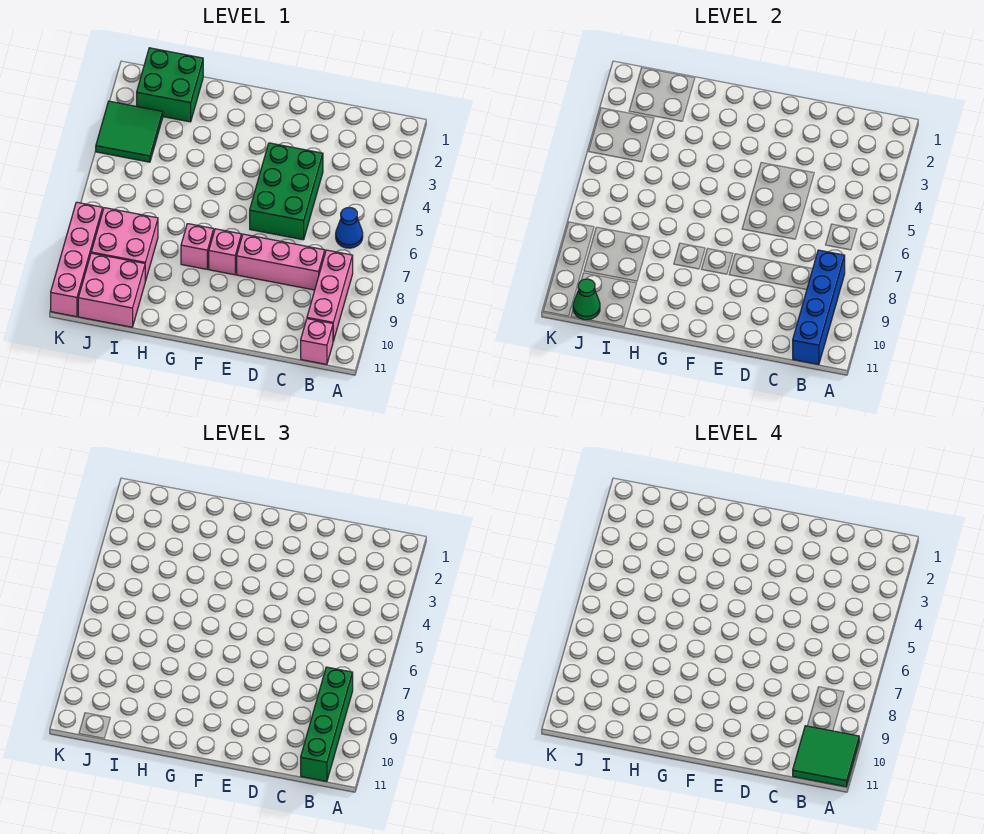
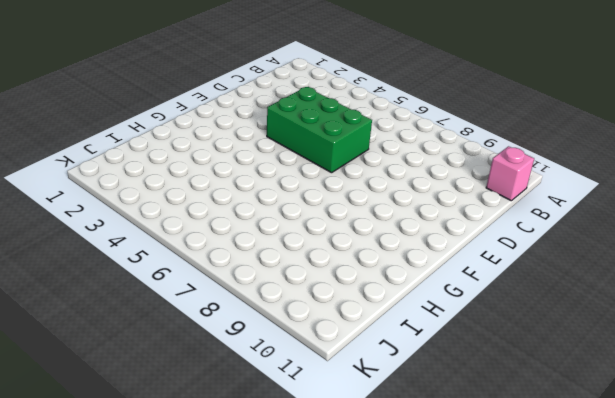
none -> blue cone B6 level 1
none -> pink brick B8:B10 level 1
none -> pink brick C8:E8 level 1

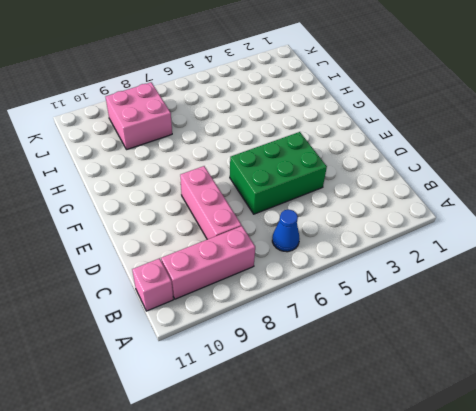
none -> pink brick F8 level 1
none -> pink brick G8 level 1
none -> green brick I1:J2 level 1

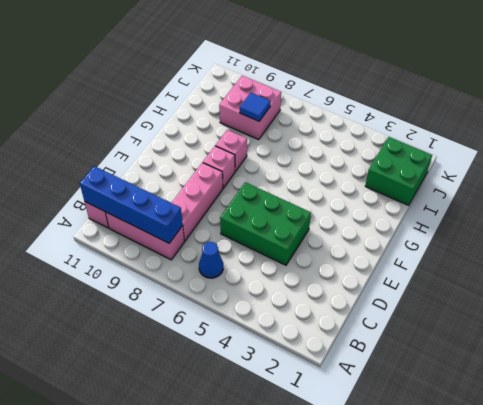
blue tile I8 level 2 -> none
none -> pink brick I10:J11 level 1
none -> green tile J3:K4 level 1
none -> pink brick K8:K11 level 1

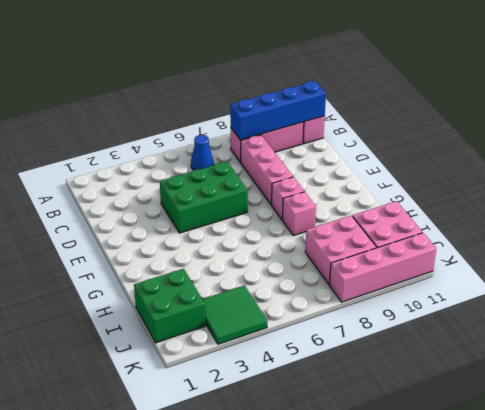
none -> green cone J11 level 2
none -> green brick B8:B11 level 3
none -> green tile A10:B11 level 4

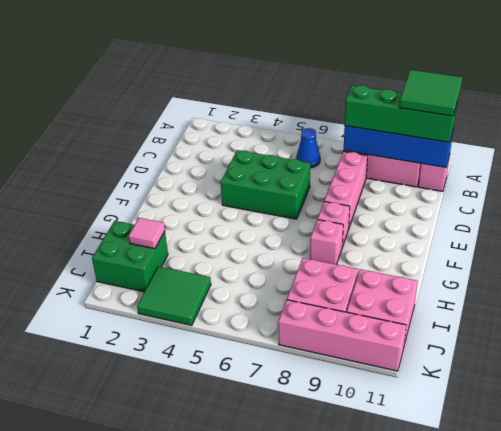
pink tile I2 level 2 -> none
none -> green cone J11 level 2

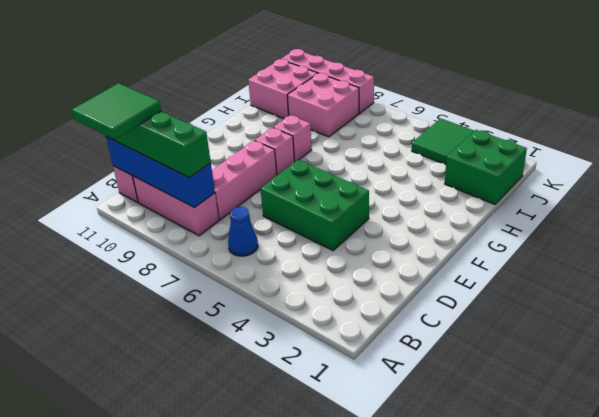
none -> green cone J11 level 2

